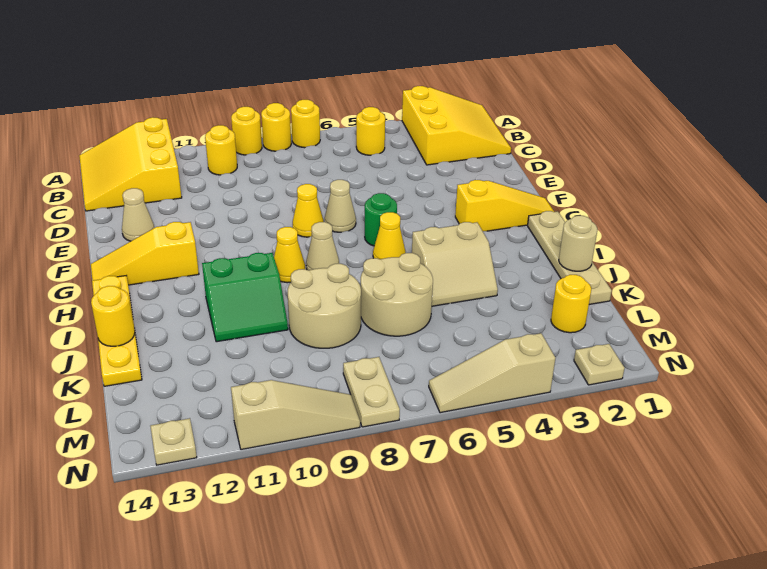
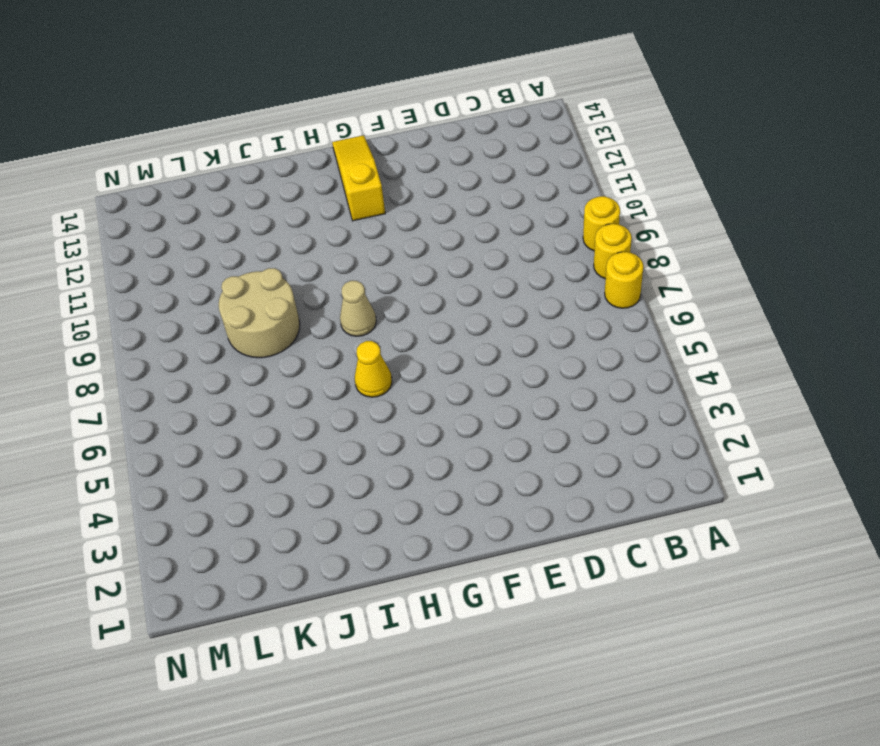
none -> yellow slope A1:C3 level 1 top 3
none -> yellow slope A12:C14 level 1 top 12
none -> yellow round brick B5 level 1
none -> yellow round brick B10 level 1

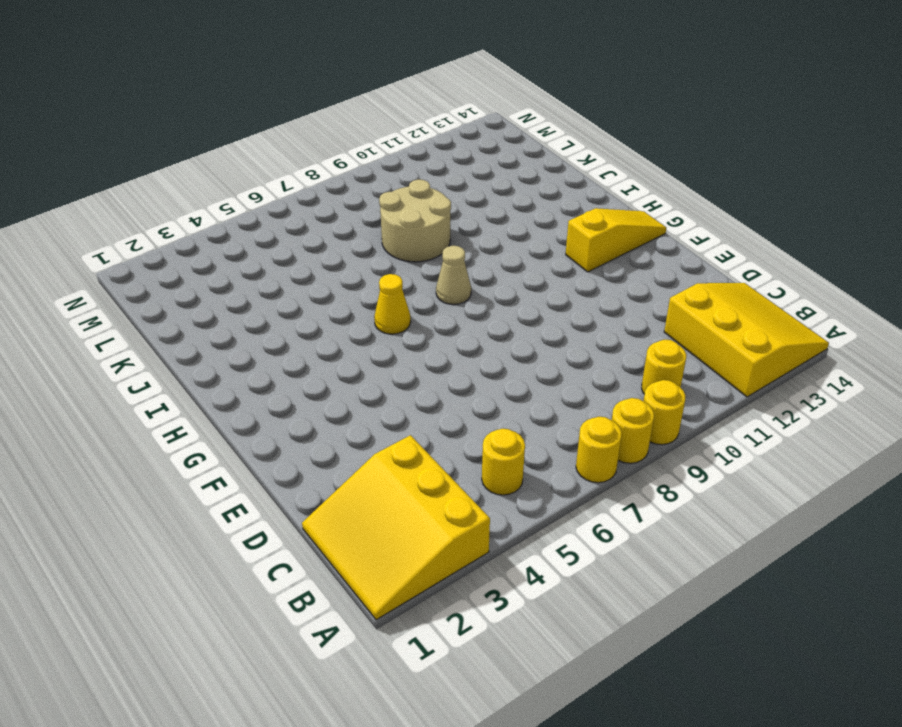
none -> tan cone E13 level 1
none -> tan cone F7 level 1
none -> yellow cone F8 level 1
none -> yellow slope G1:G3 level 1 top 3

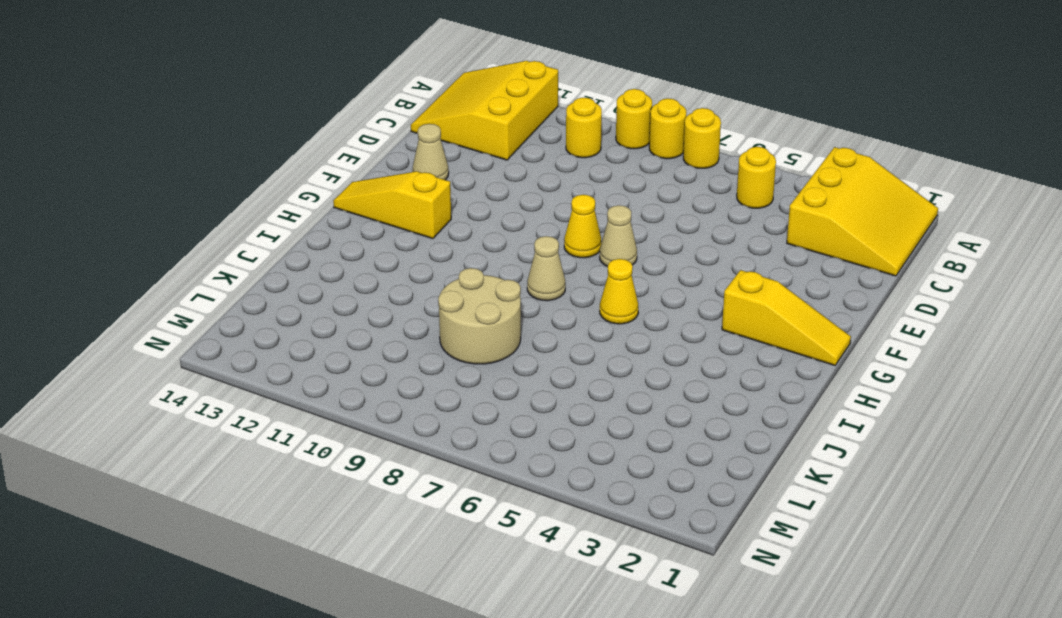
none -> green round brick G6 level 1
none -> tan plate H1:K1 level 1
none -> yellow cone H9 level 1
none -> yellow plate H14:K14 level 1

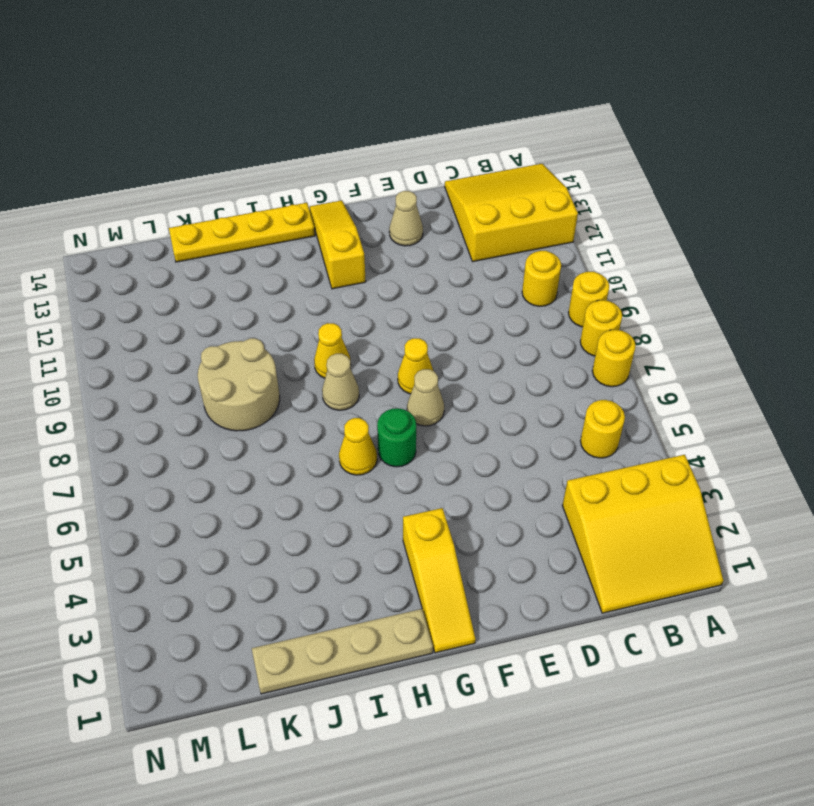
none -> tan slope I4:J5 level 1 top I
none -> green slope I10:J11 level 1 top I
none -> tan round brick J6:K7 level 1
none -> yellow round brick L2 level 1

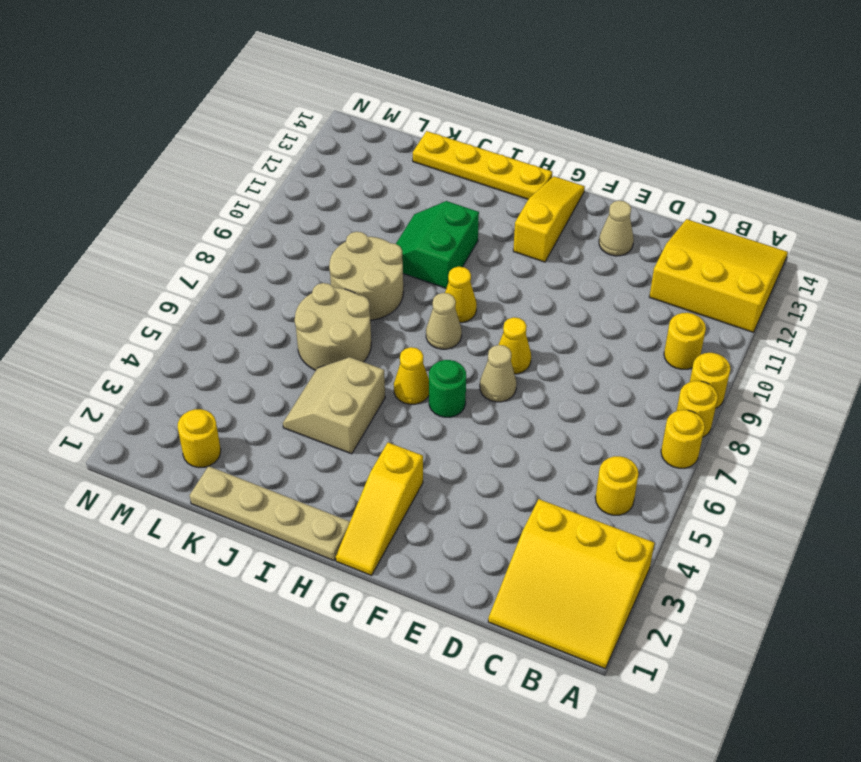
none -> tan plate M8:N8 level 1
none -> tan plate N2 level 1
none -> tan slope N4:N6 level 1 top 4
none -> tan slope N9:N11 level 1 top 11

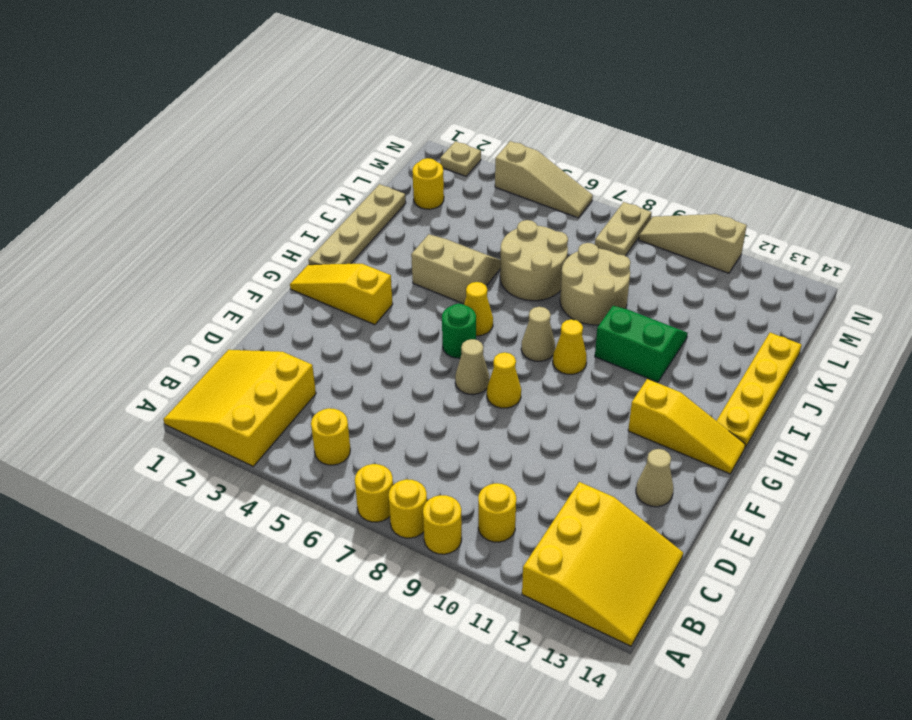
none -> tan plate N13 level 1
none -> tan round brick J1 level 2
none -> yellow round brick J14 level 2

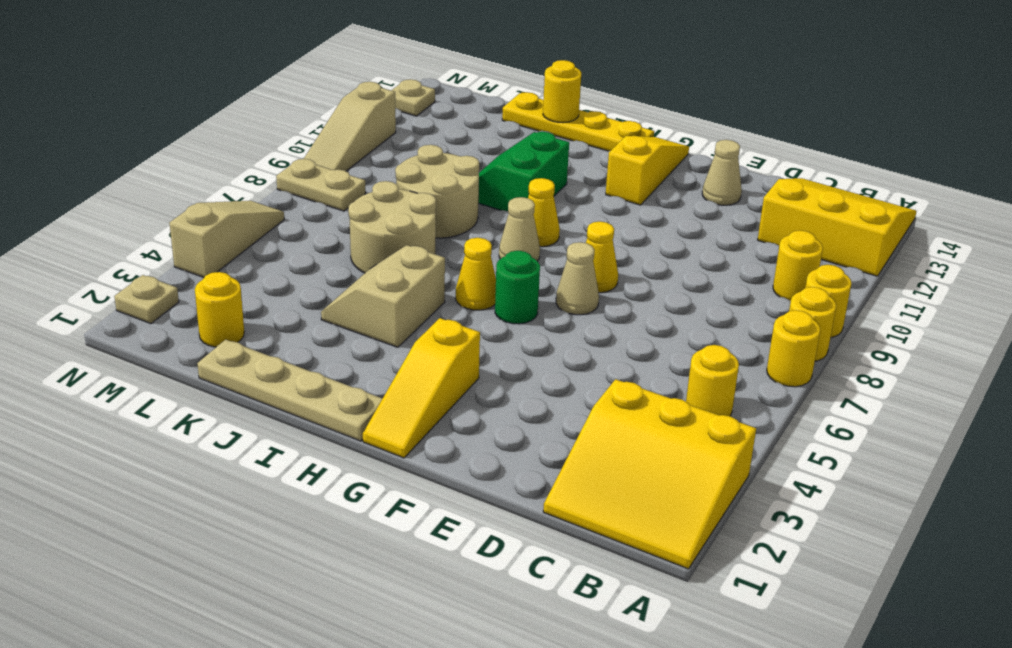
none -> tan round brick J1 level 2

